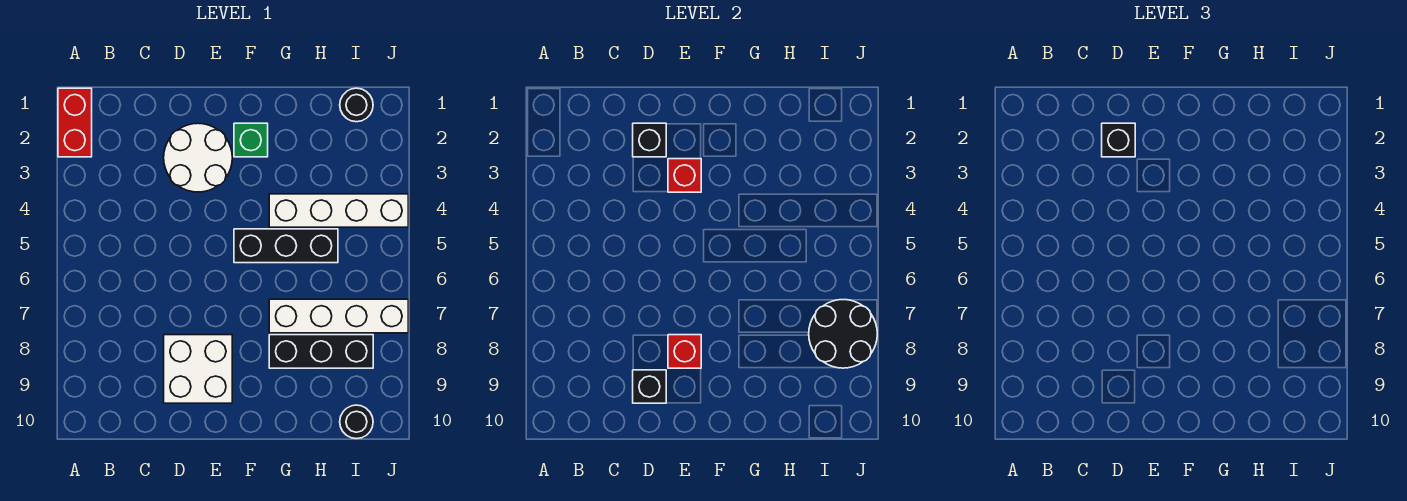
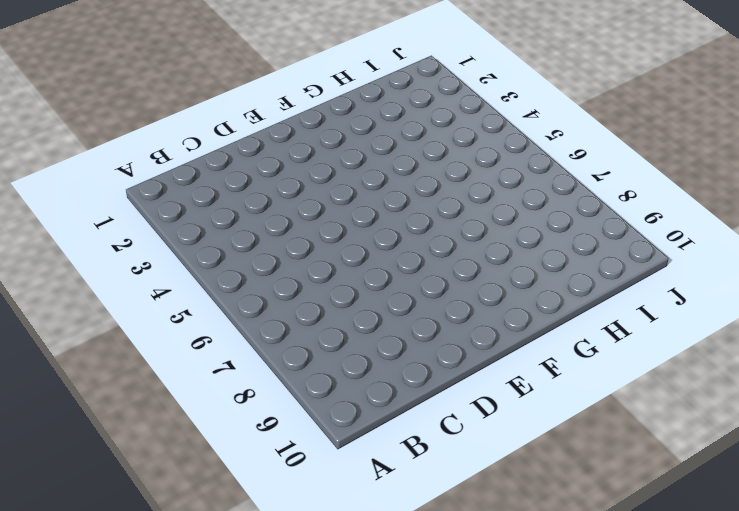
none -> red brick A1:A2 level 1
none -> white round brick D2:E3 level 1
none -> white brick D8:E9 level 1

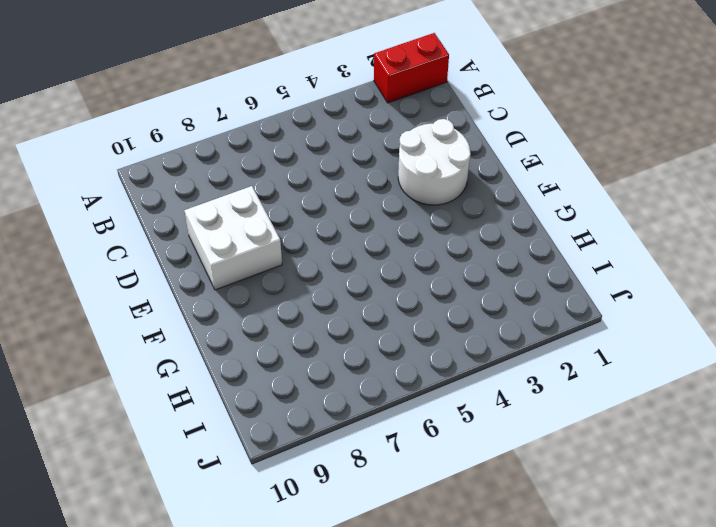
none -> green brick F2 level 1
none -> black brick F5:H5 level 1
none -> white brick G4:J4 level 1

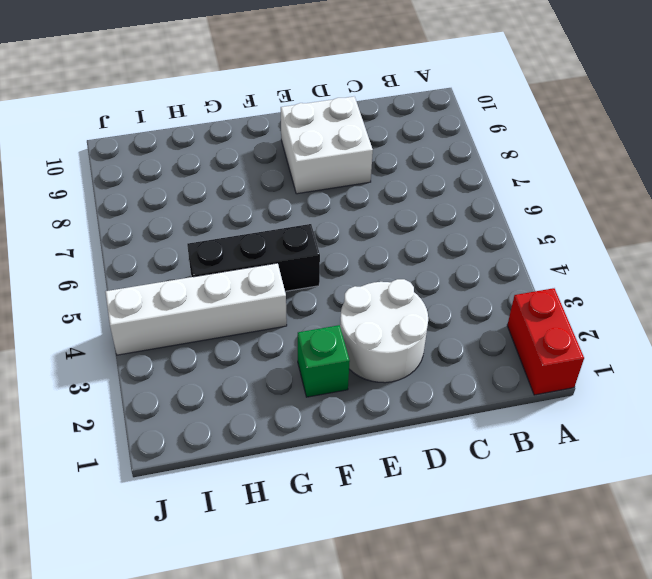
none -> white brick G7:J7 level 1
none -> black brick G8:I8 level 1
none -> black round brick I1 level 1

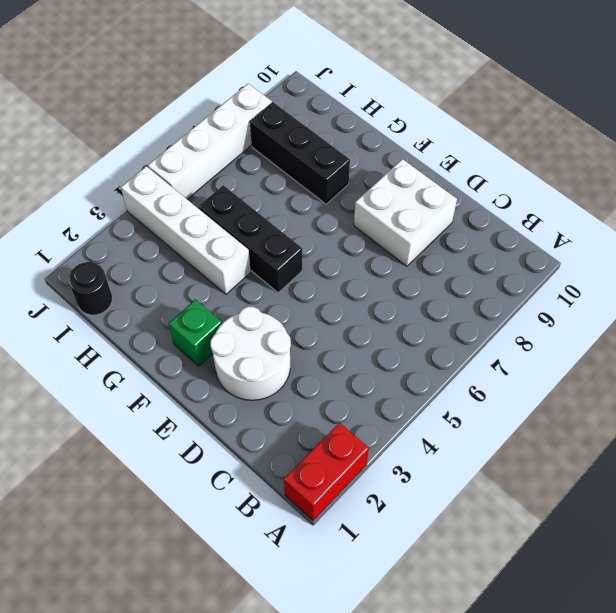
white brick J5:J8 level 1 -> white brick G7:J7 level 1
none -> black round brick I10 level 1
none -> black brick D2 level 2
none -> black brick D9 level 2

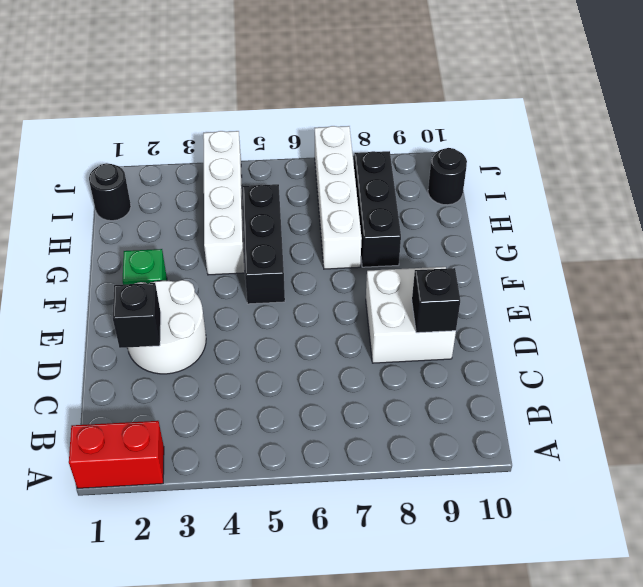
none -> red brick E3 level 2
none -> red brick E8 level 2
none -> black round brick I7:J8 level 2

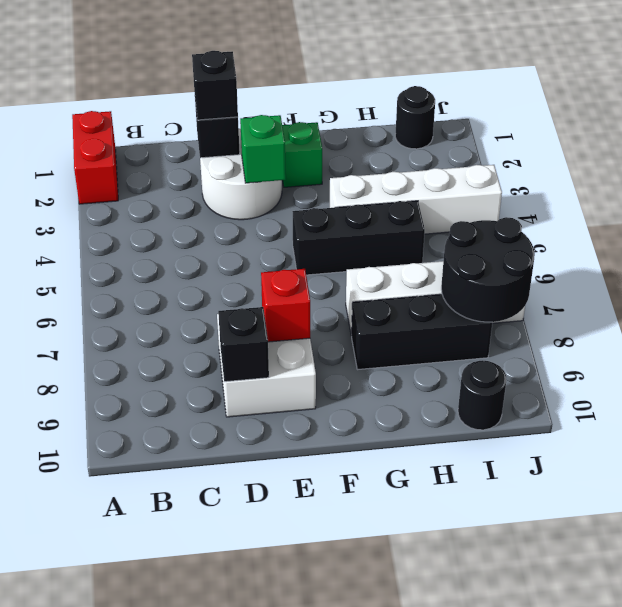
green brick E3 level 2 -> red brick E3 level 2

